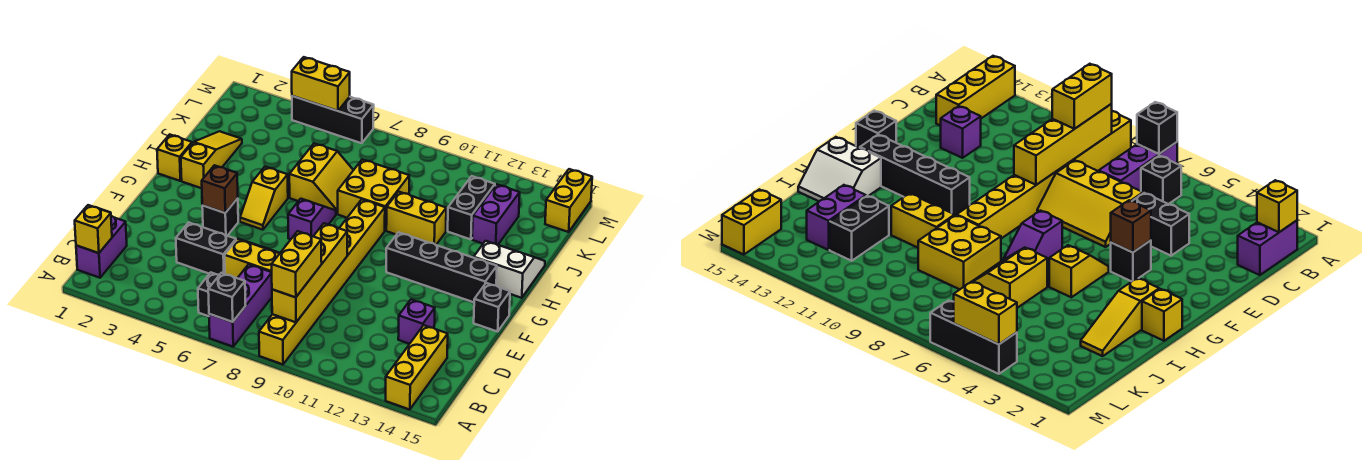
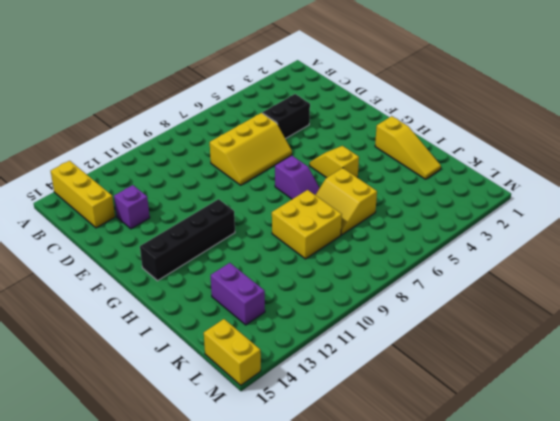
none -> purple brick A7:C7 level 1
none -> yellow brick A9:H9 level 1
none -> purple brick B1:C1 level 1

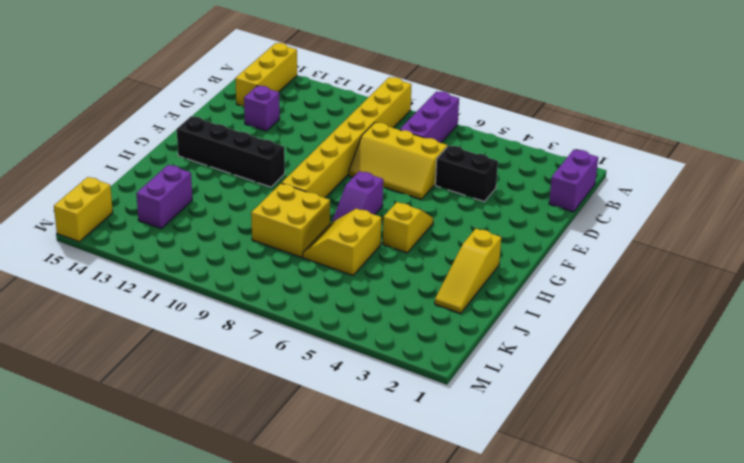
none -> black brick B6 level 1
none -> black brick F4 level 1
none -> black brick F15 level 1

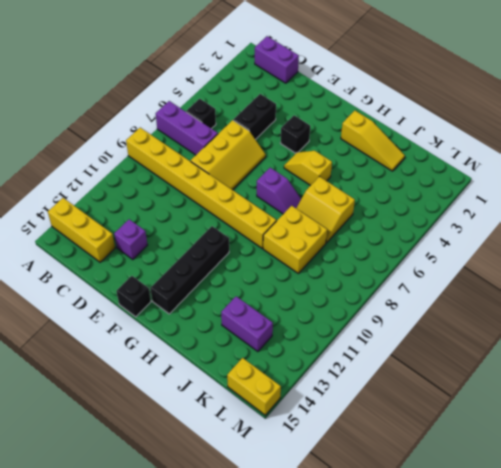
none -> yellow brick H1 level 1
none -> white slope H14:I15 level 1 top H
none -> yellow brick I10:I11 level 1

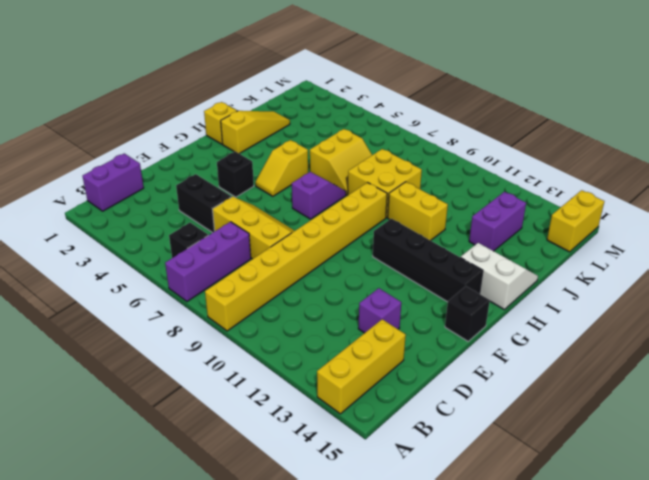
none -> black brick J12:K12 level 1
none -> black brick M4:M6 level 1
none -> black brick A7 level 2

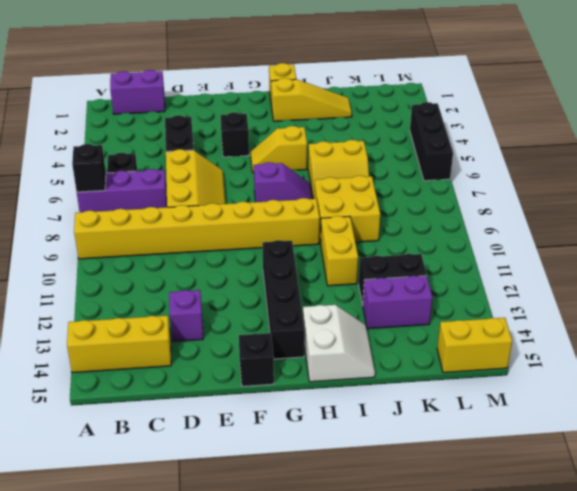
none -> yellow brick B1 level 2
none -> yellow brick B9:E9 level 2
none -> brown brick F4 level 2

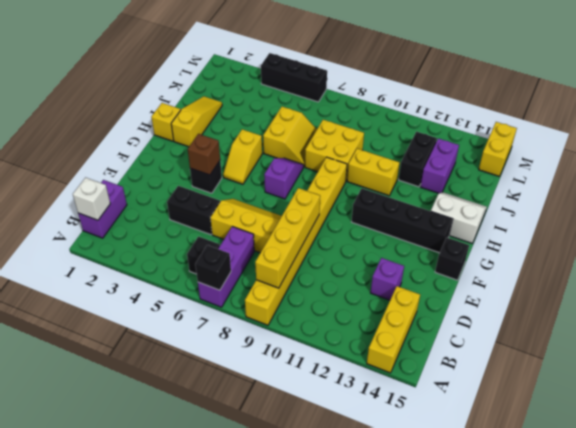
white brick B1 level 2 -> yellow brick B1 level 2
none -> yellow brick M4:M5 level 2
none -> yellow brick B9:C9 level 3

